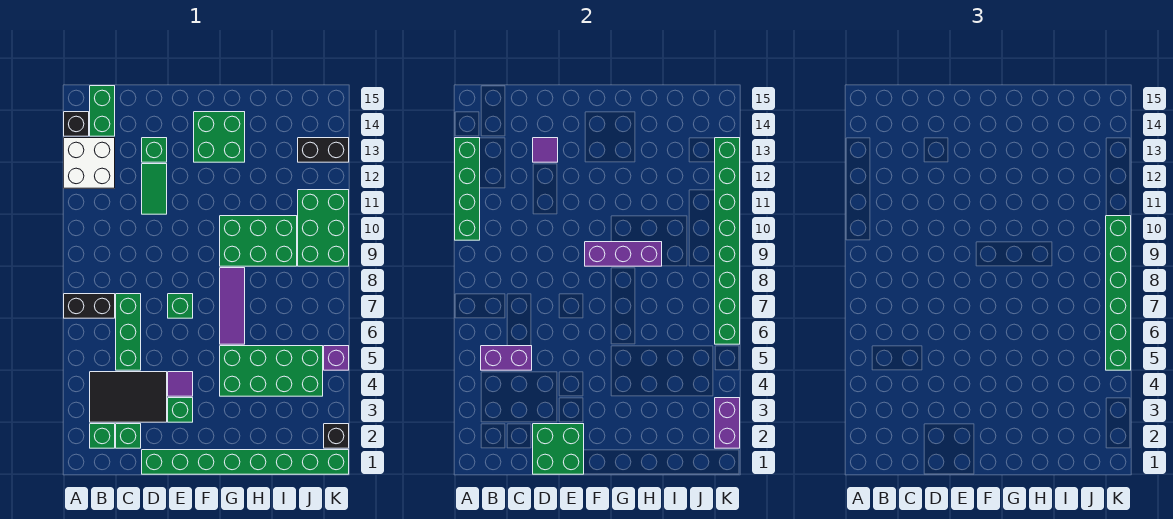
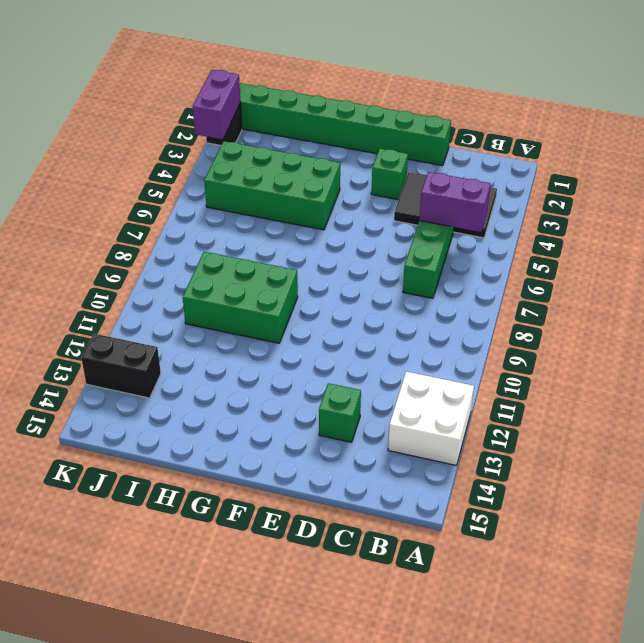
none -> black brick A7:B7 level 1
none -> black brick A14 level 1
none -> green brick B2 level 1
none -> green brick B14:B15 level 1

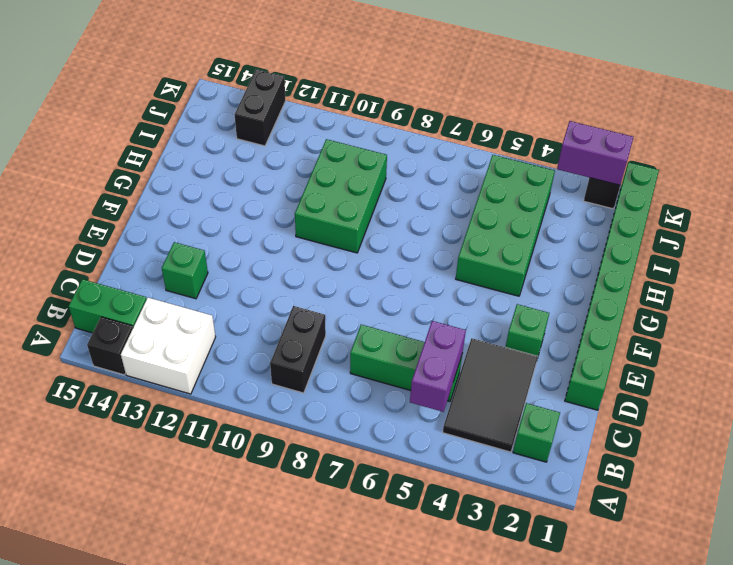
black brick B9:C9 level 1 -> black brick A7:B7 level 1
none -> green brick C2 level 1
none -> green tile D11:D12 level 1
none -> purple tile E4 level 1
none -> green brick E7 level 1

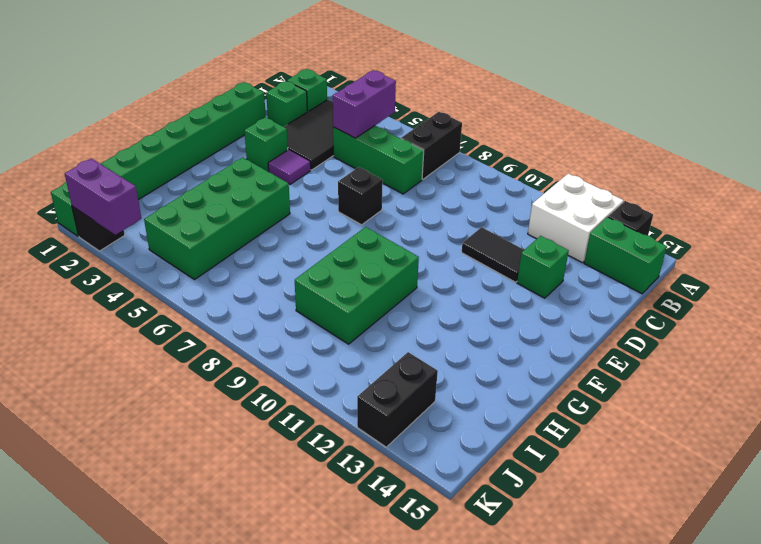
black tile D11:D12 level 1 -> green tile D11:D12 level 1
black brick E7 level 1 -> green brick E7 level 1
none -> green brick F13:G14 level 1
none -> purple tile G6:G8 level 1
none -> green brick J9:K11 level 1
none -> purple brick K5 level 1

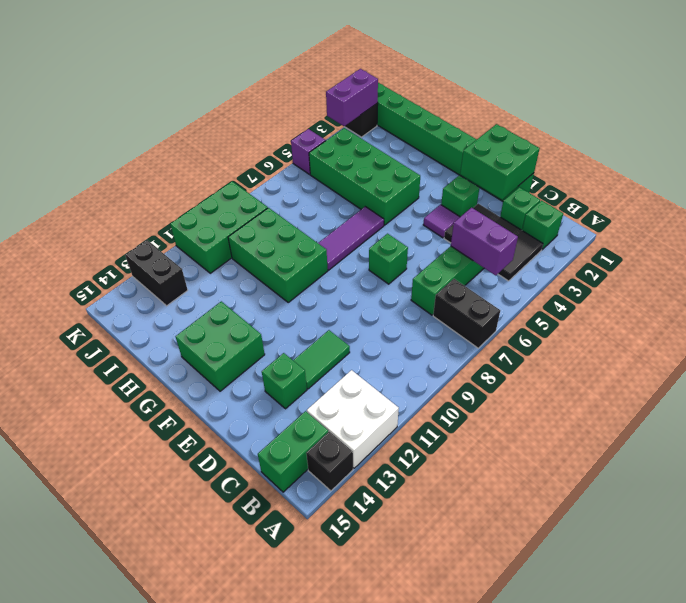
none -> green brick A10:A13 level 2
none -> purple tile D13 level 2
none -> purple brick F9:H9 level 2
none -> green brick K6:K13 level 2

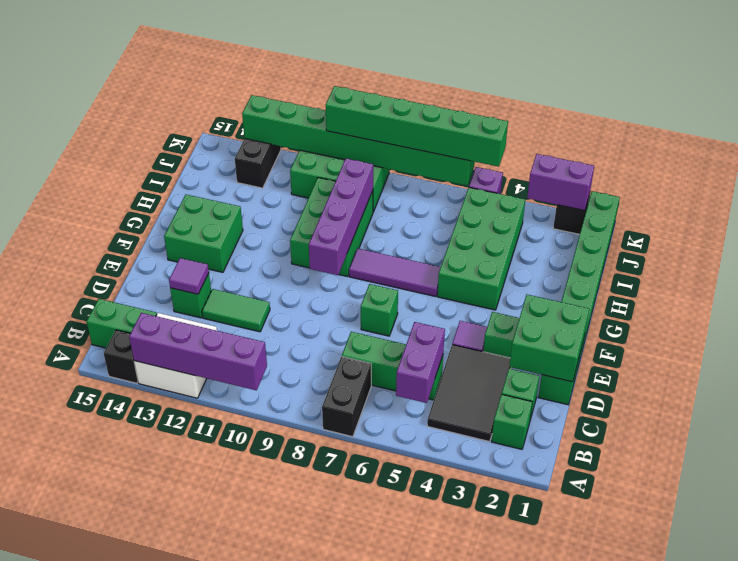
purple brick A10:A13 level 2 -> green brick A10:A13 level 2
purple brick F9:I9 level 2 -> purple brick F9:H9 level 2

